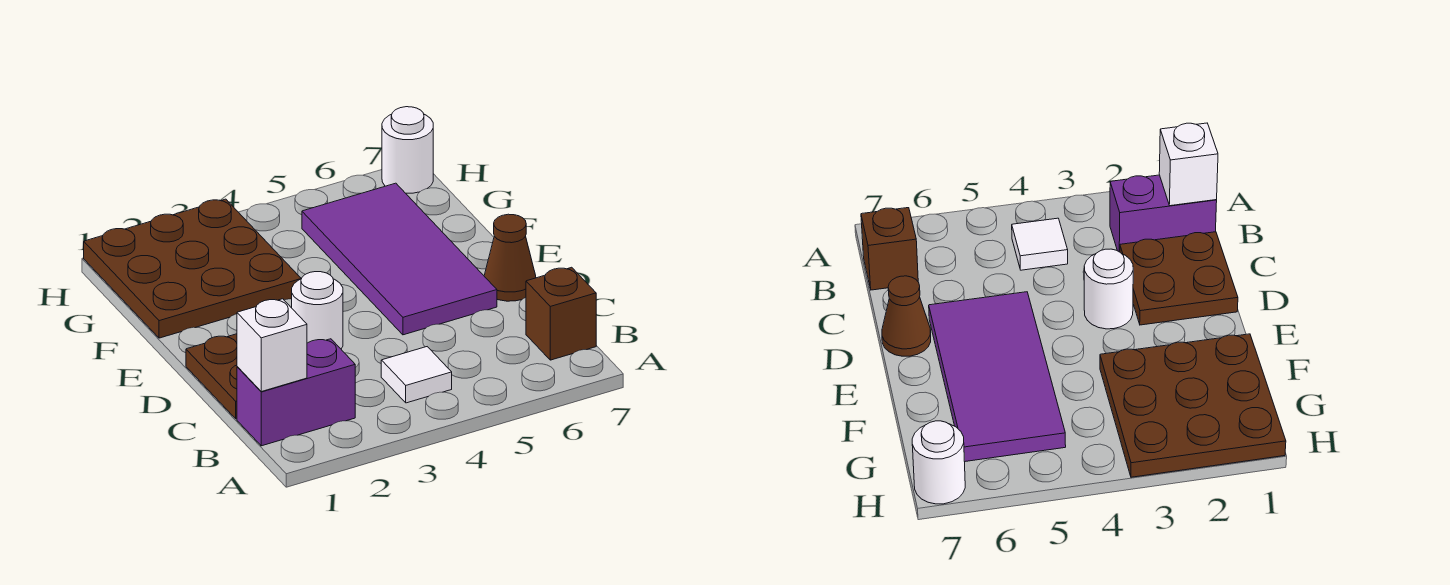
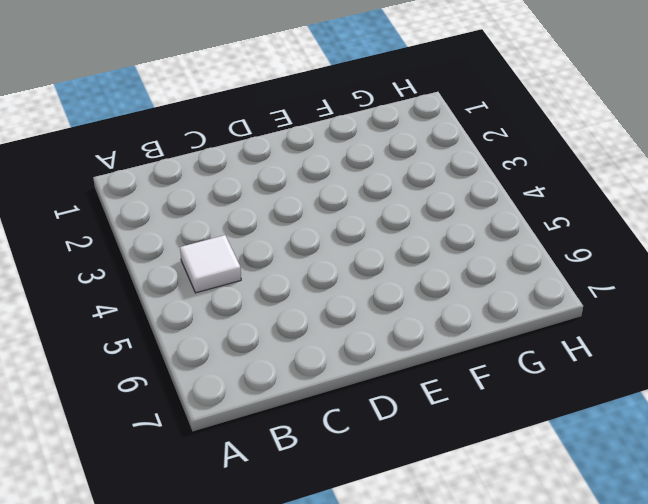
none -> purple brick B1:B2 level 1
none -> brown brick B7 level 1

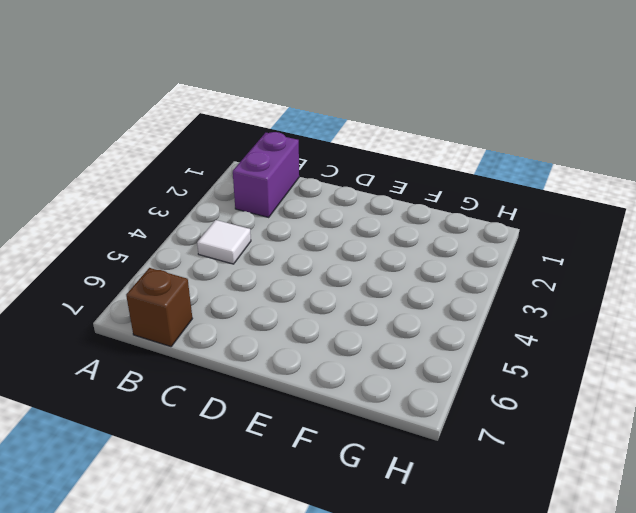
none -> brown plate C1:D2 level 1
none -> white round brick D3 level 1

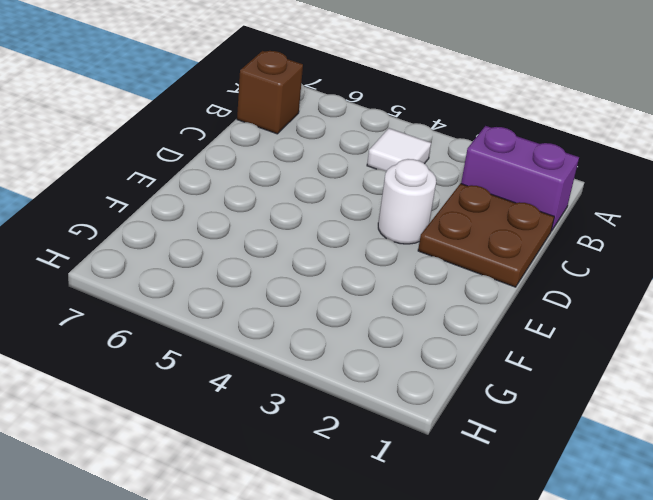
none -> purple tile D5:G6 level 1
none -> brown cone D7 level 1

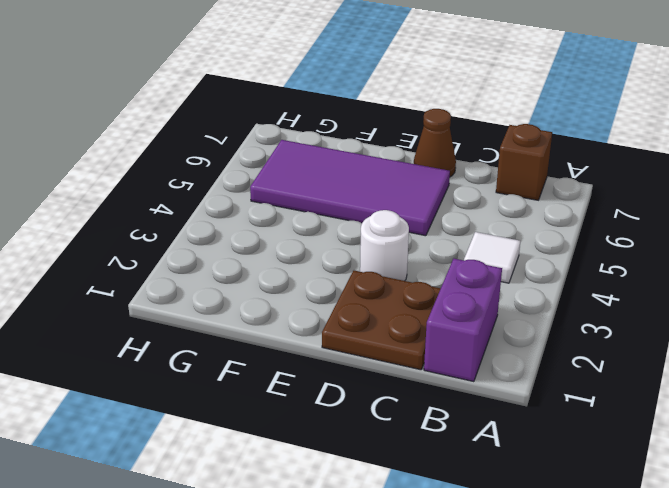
none -> brown plate F1:H3 level 1
none -> white round brick H7 level 1

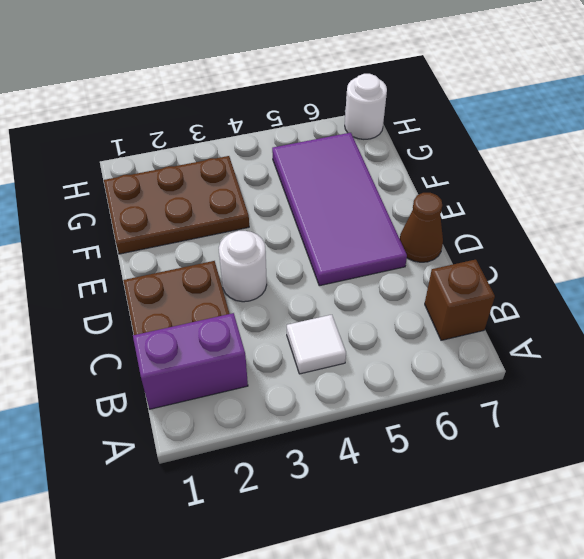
brown plate F1:G3 level 1 -> brown plate F1:H3 level 1
none -> white brick B1 level 2

